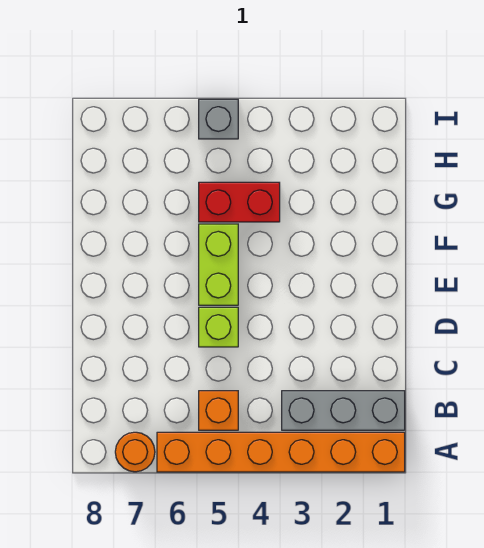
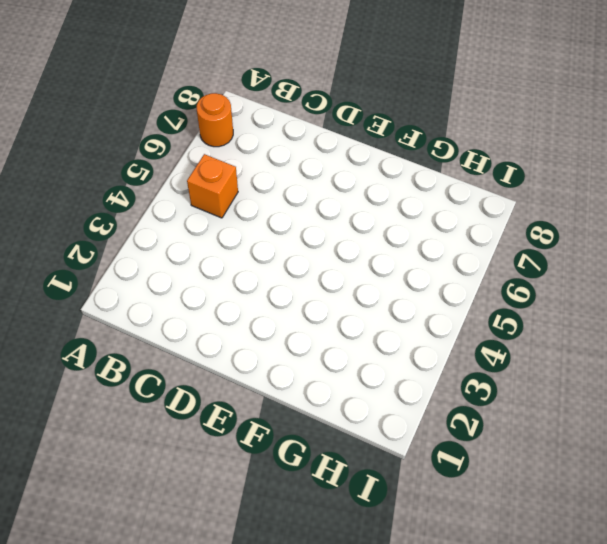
none -> orange brick A1:A6 level 1
none -> grey brick B1:B3 level 1

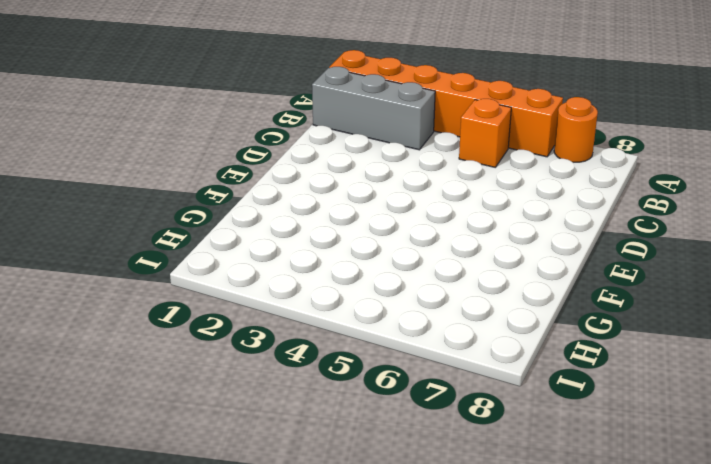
none -> lime brick D5 level 1
none -> lime brick E5:F5 level 1

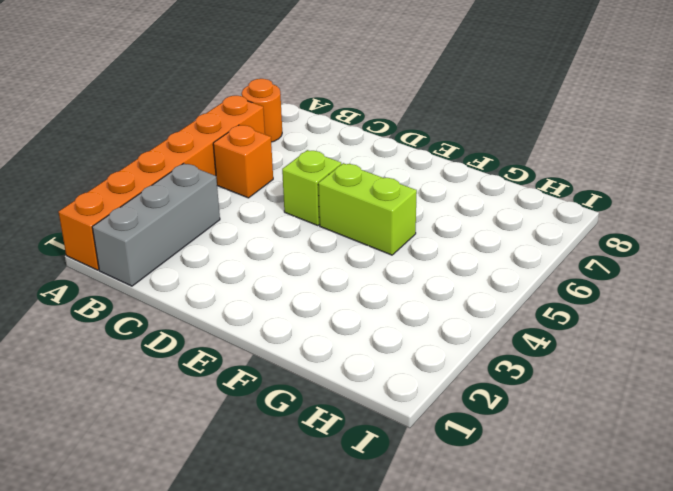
none -> red brick G4:G5 level 1
none -> grey brick I5 level 1

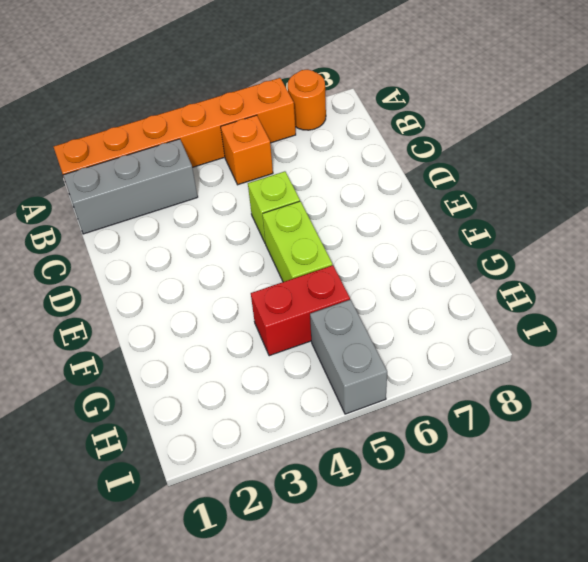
grey brick H5:I5 level 1 -> grey brick I5 level 1

